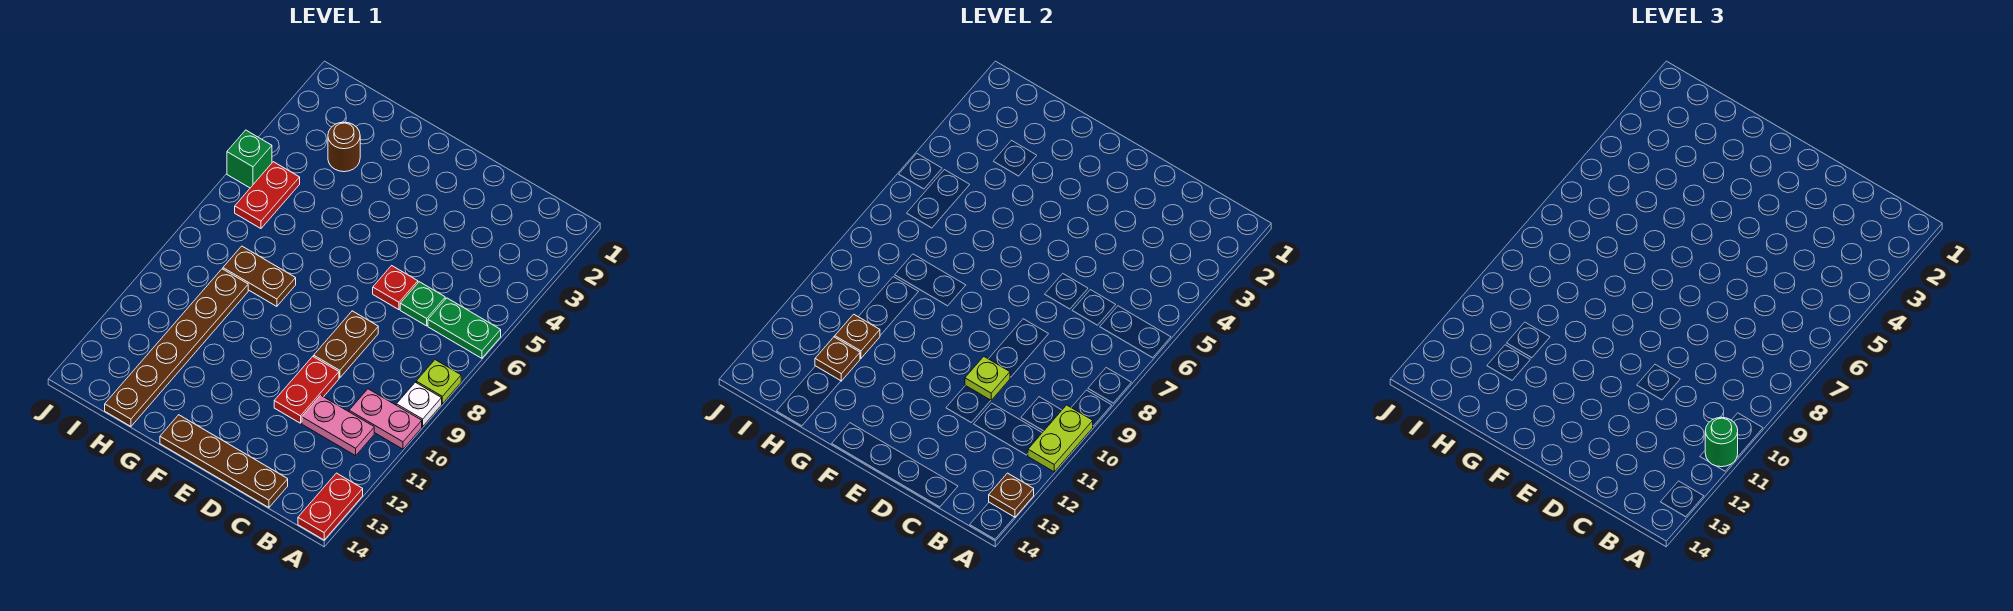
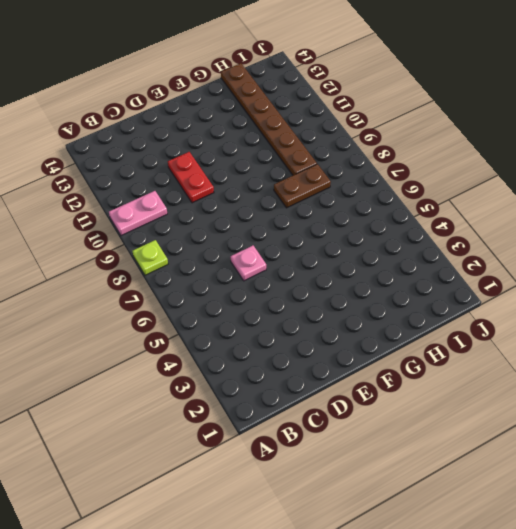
pink plate D6 level 1 -> red plate D6 level 1
none -> green plate A6:B6 level 1
none -> white plate A9 level 1
none -> red plate A13:A14 level 1

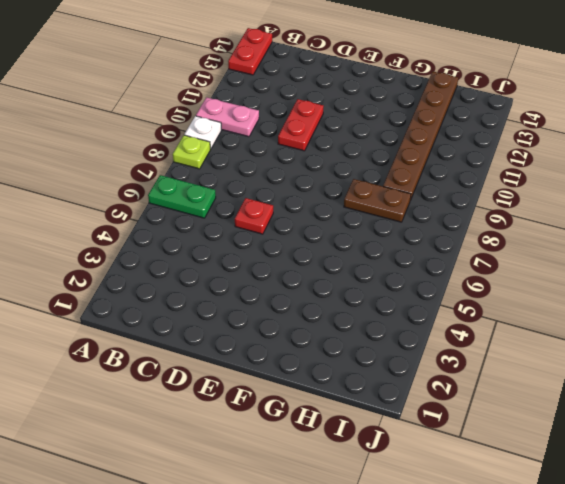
none -> pink plate B11:C11 level 1
none -> green plate C6 level 1
none -> brown plate C14:F14 level 1

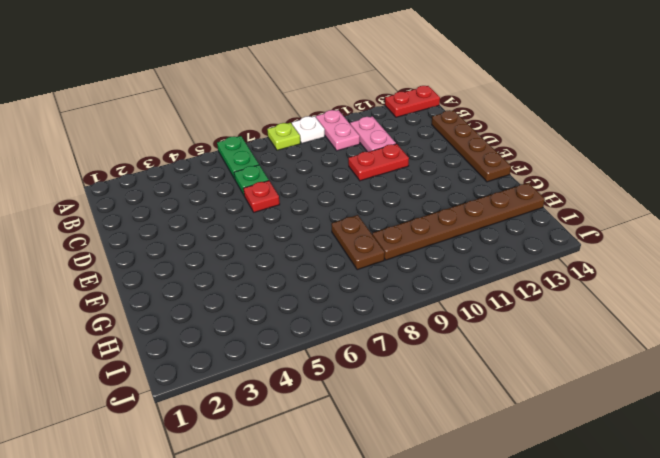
none -> brown plate D8:D9 level 1
none -> brown round brick H3 level 1
none -> red plate I5:I6 level 1

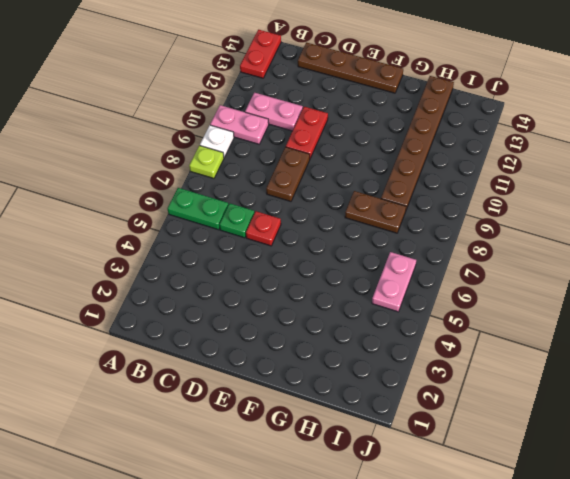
pink plate I5:I6 level 1 -> red plate I5:I6 level 1
none -> brown round brick H3 level 1
none -> green brick J5 level 1
none -> lime plate A10:A11 level 2

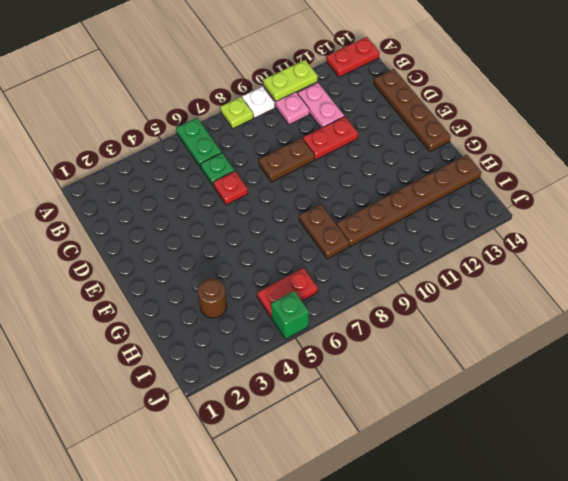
none -> brown plate A13 level 2
none -> lime plate D10 level 2
none -> brown plate H11 level 2

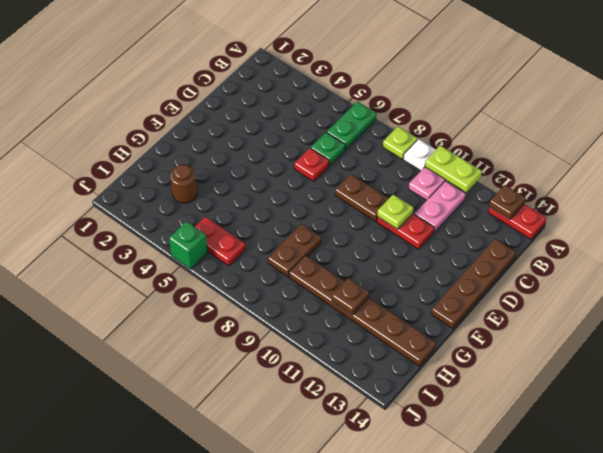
none -> brown plate H12 level 2
none -> green round brick A11 level 3

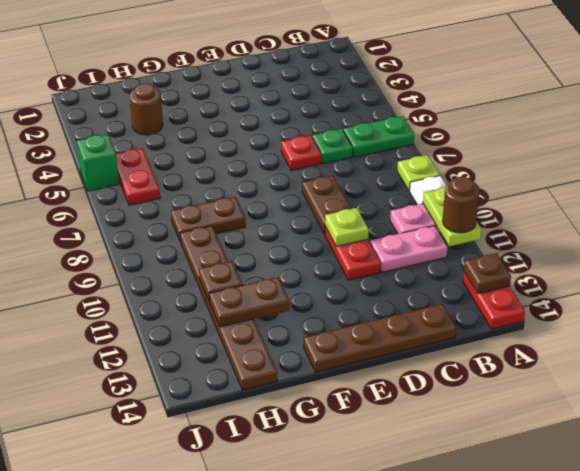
brown round brick A11 level 3 -> green round brick A11 level 3
brown plate G12:H12 level 2 -> brown plate H12 level 2

